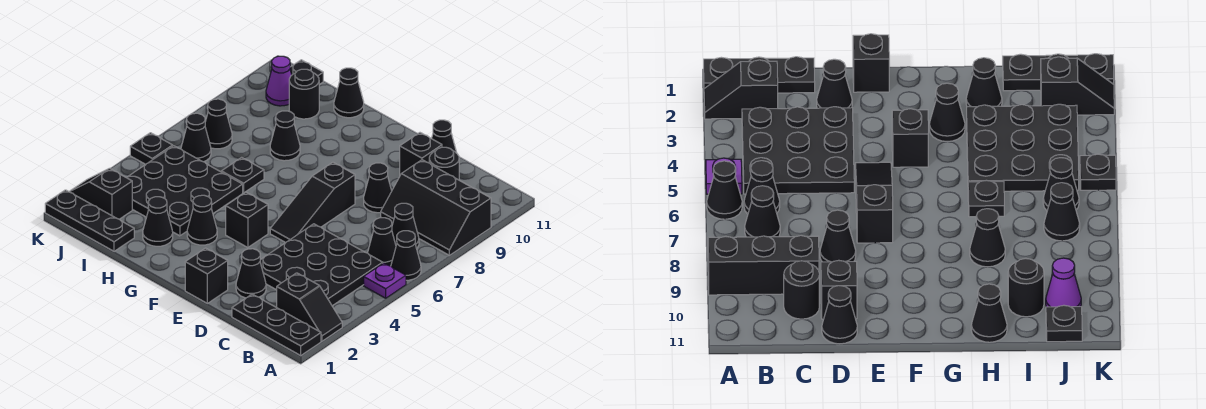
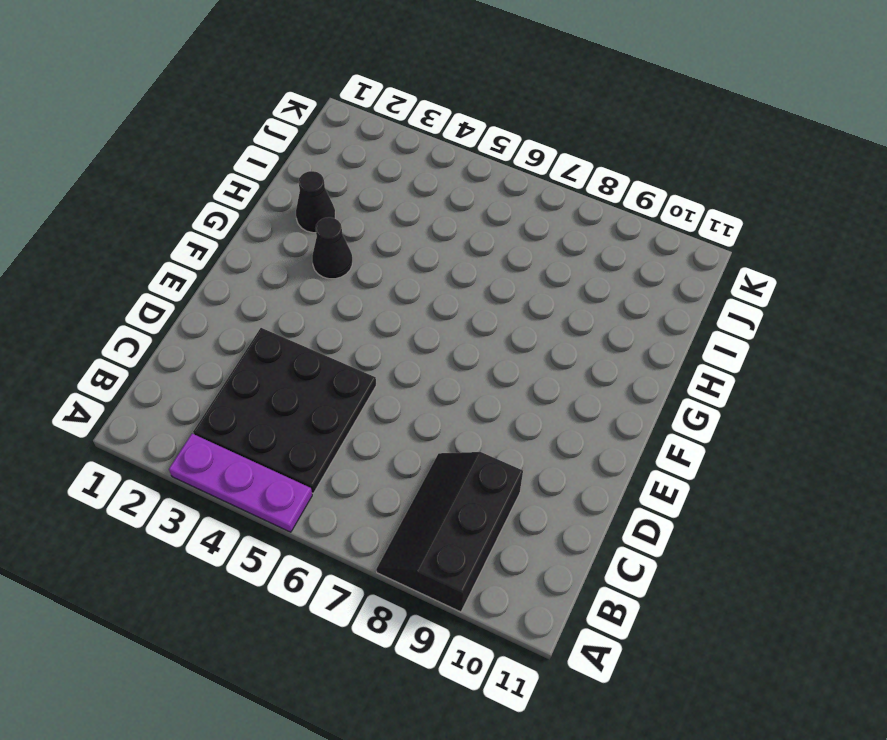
purple plate A3:A5 level 1 -> purple plate A5 level 1
none -> black plate A1:C1 level 1
none -> black slope A2:B2 level 1 top B
none -> black cone A6 level 1
none -> black cone B6 level 1

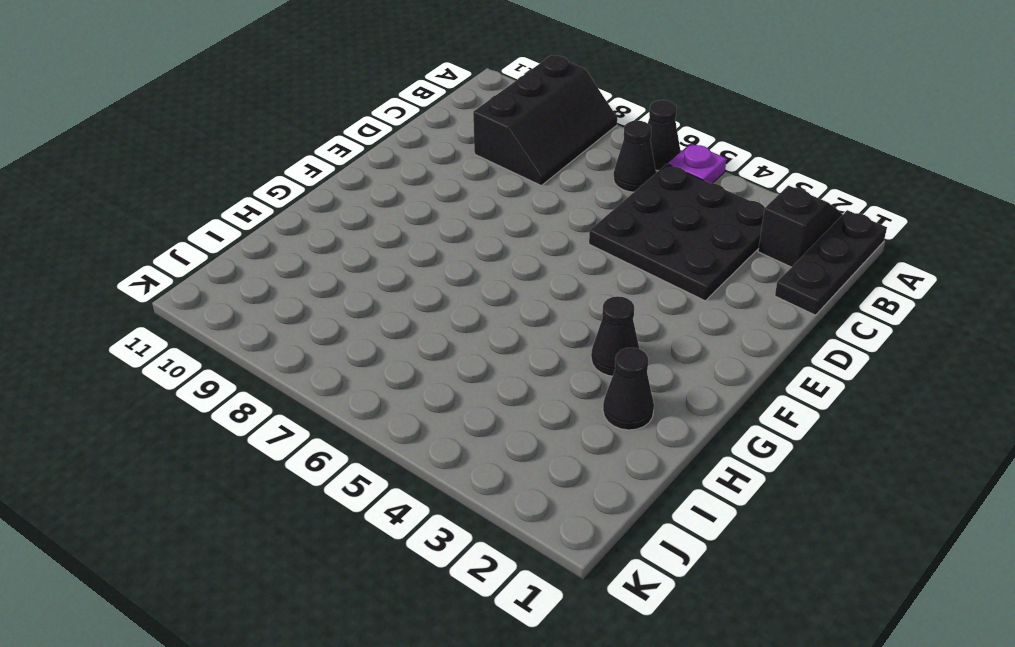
none -> black cone B7 level 1
none -> black round brick C10 level 1
none -> black cone D2 level 1
none -> black cone D8 level 1

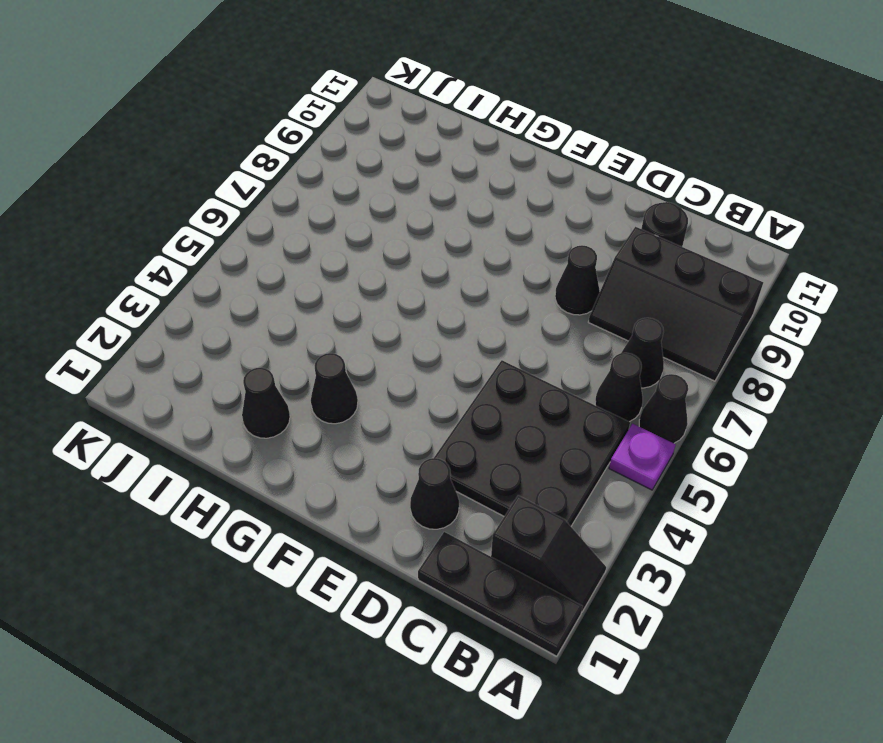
none -> black brick D10 level 1
none -> black cone D11 level 1
none -> black brick E1 level 1
none -> black slope E5:E7 level 1 top 7

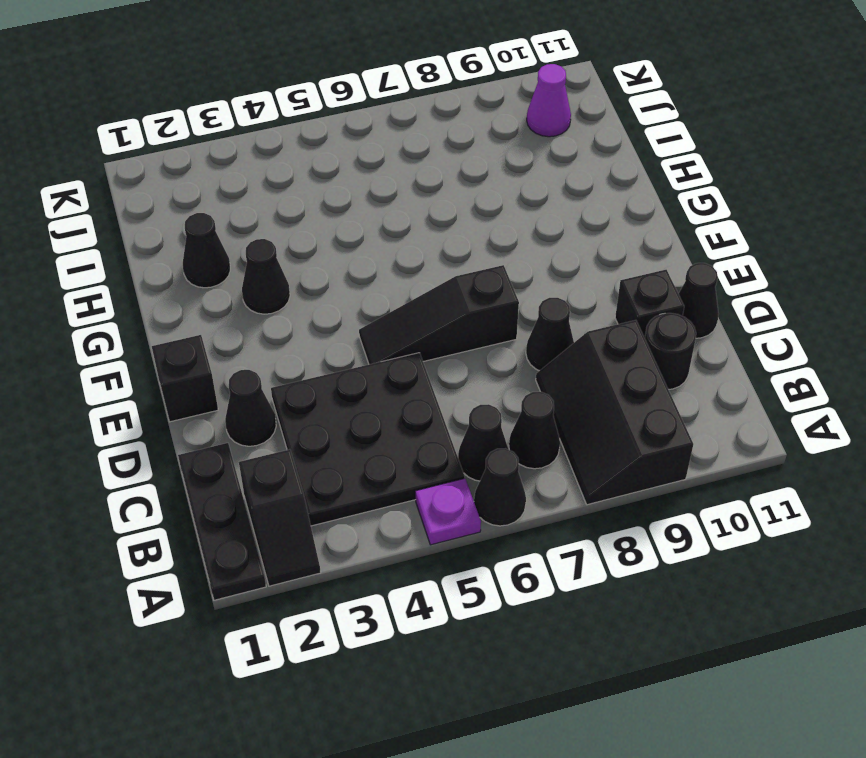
none -> black brick F4 level 1
none -> black plate H3:J5 level 1
none -> black plate H6 level 1
none -> black cone H8 level 1

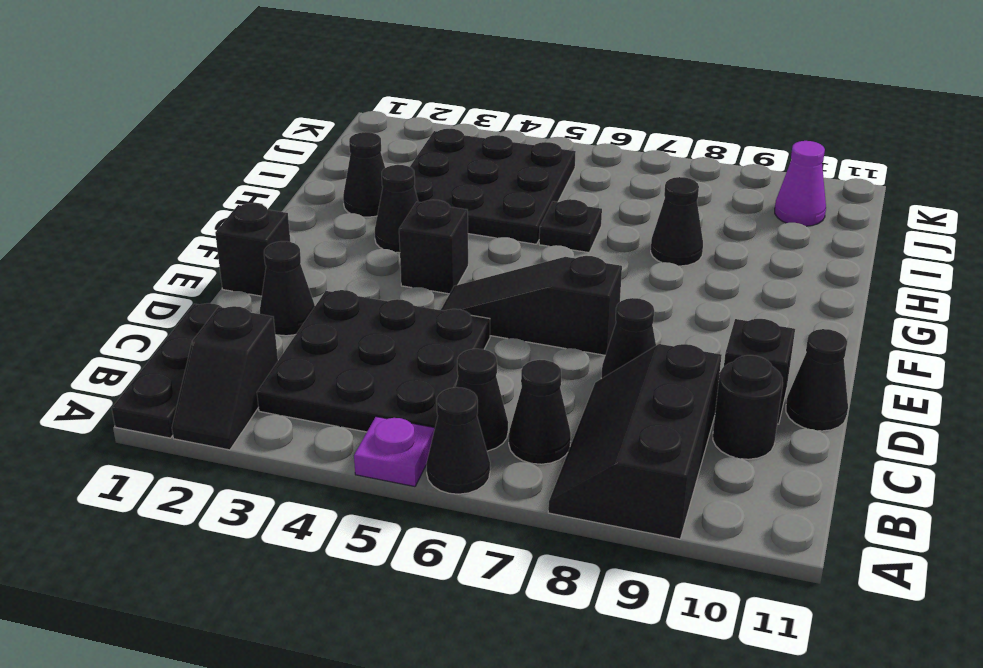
none -> black cone H11 level 1
none -> black plate I1:K1 level 1
none -> black round brick I10 level 1
none -> black slope J2:K2 level 1 top J

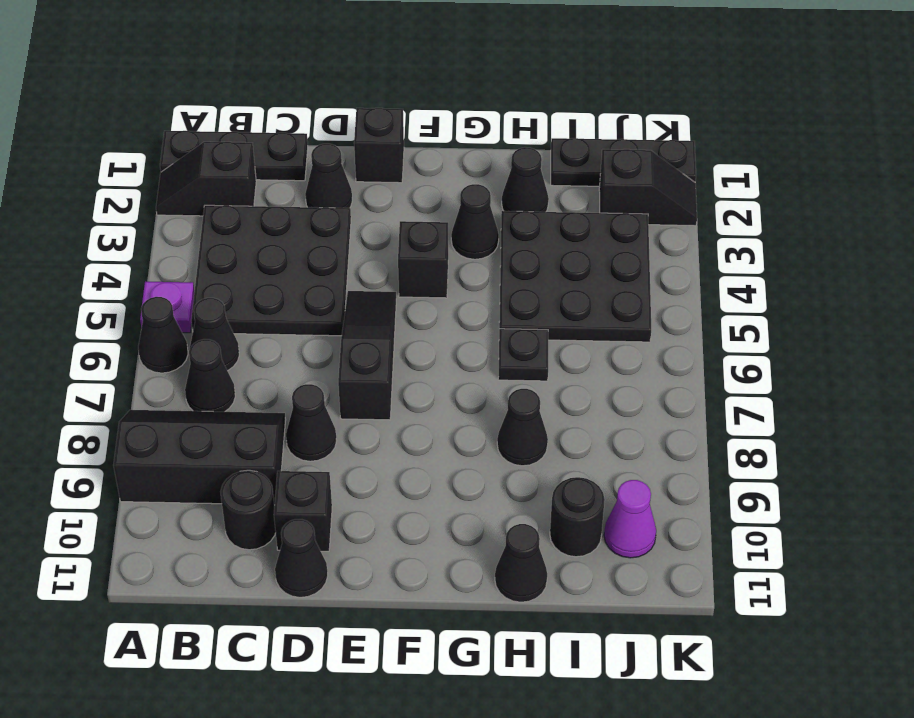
none -> black cone J6 level 1
none -> black cone J7 level 1
none -> black plate J11 level 1
none -> black plate K5 level 1

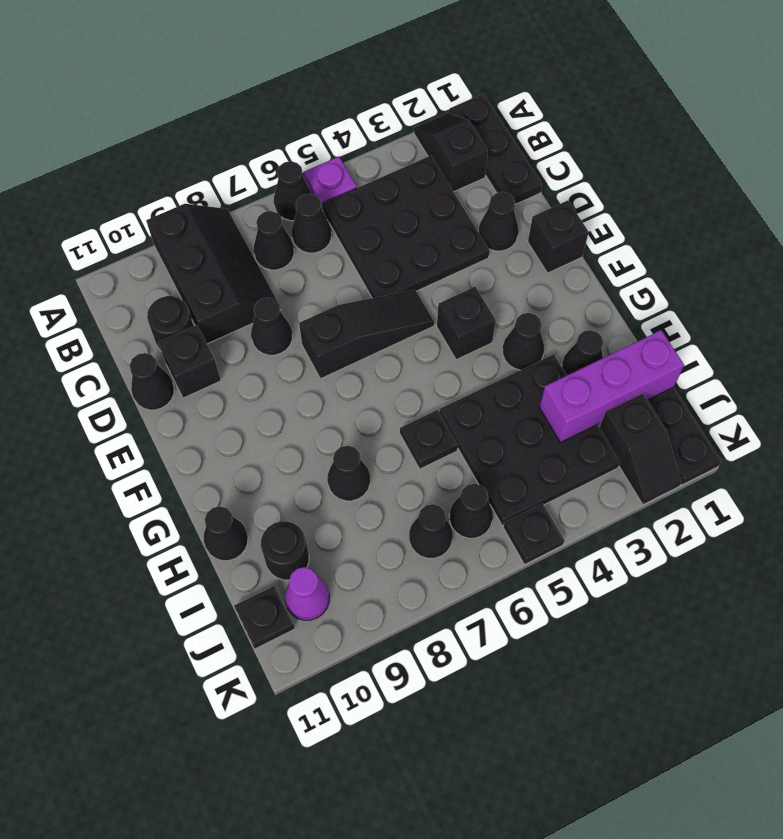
purple brick I1:I3 level 2 -> none

